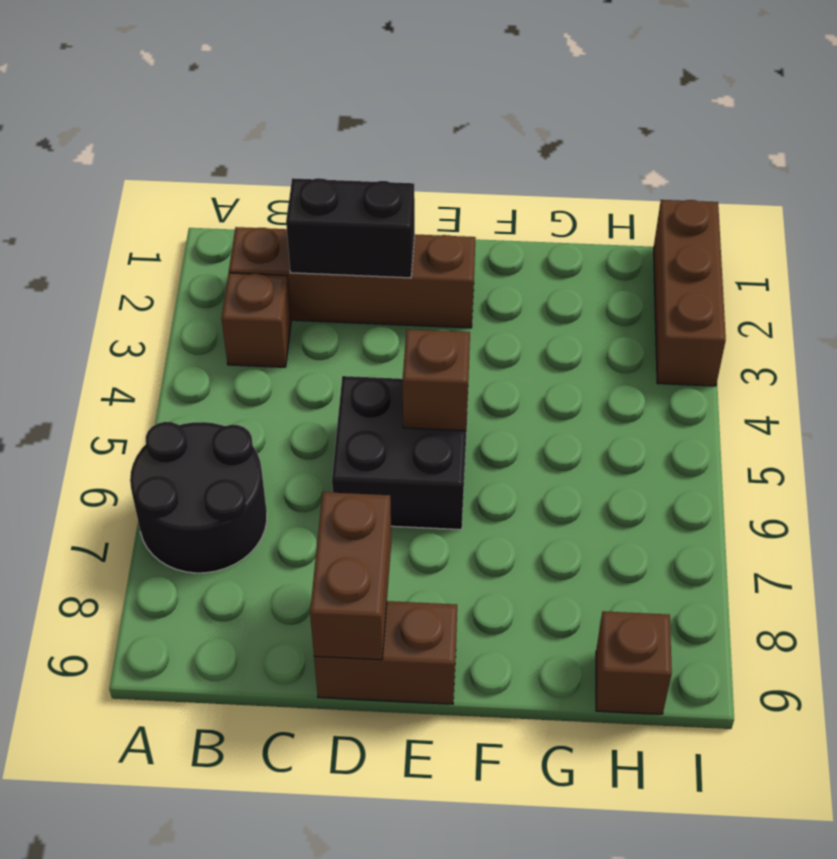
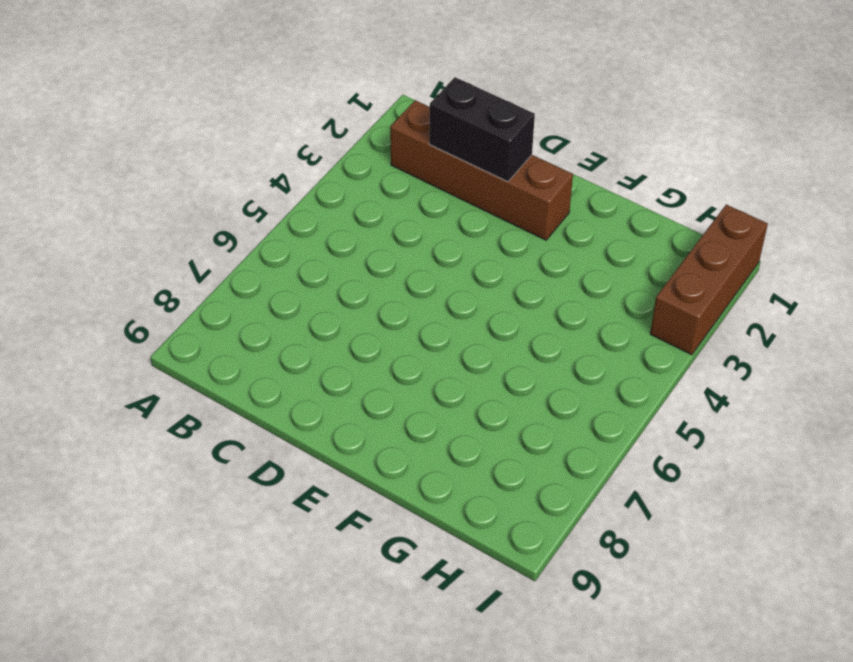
none -> black round brick A6:B7 level 1
none -> brown brick B3 level 1

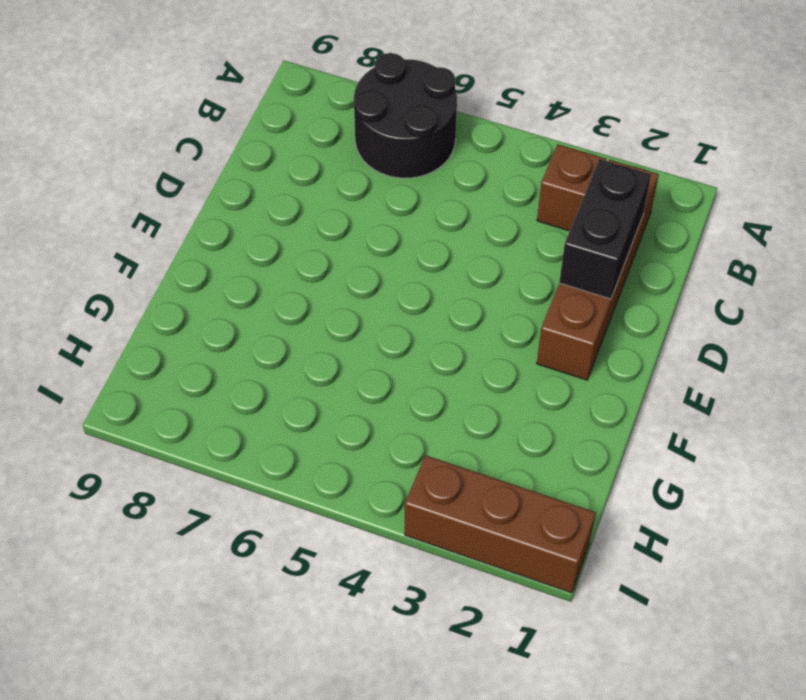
none -> black brick D5:E6 level 1
none -> brown brick D9:E9 level 1

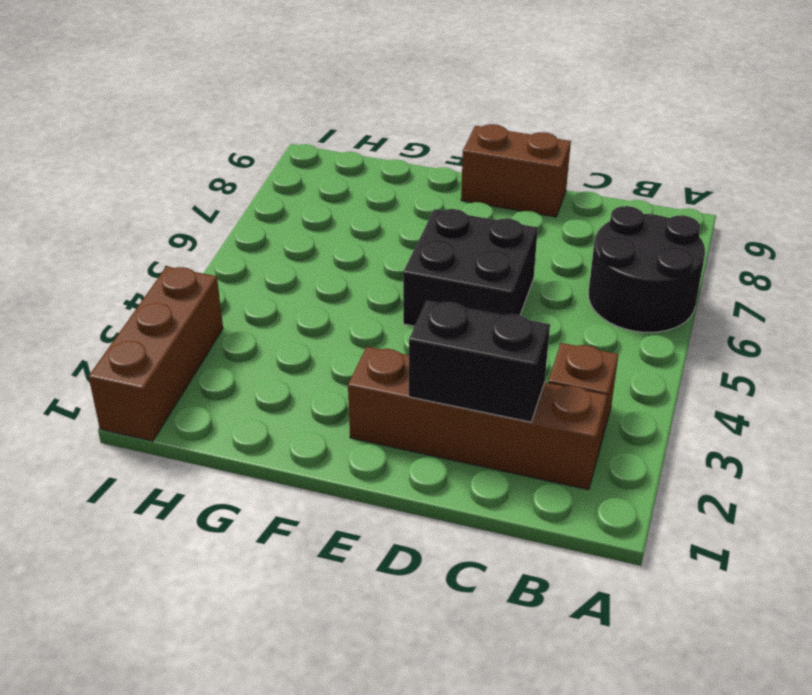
none -> brown brick H9 level 1
none -> brown brick D8:D9 level 2

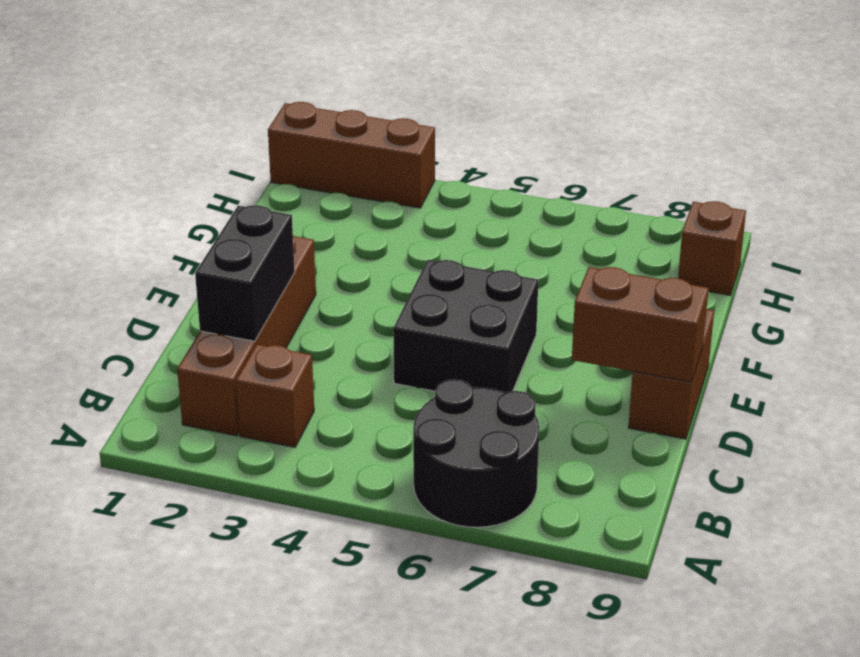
none -> brown brick E5 level 2

